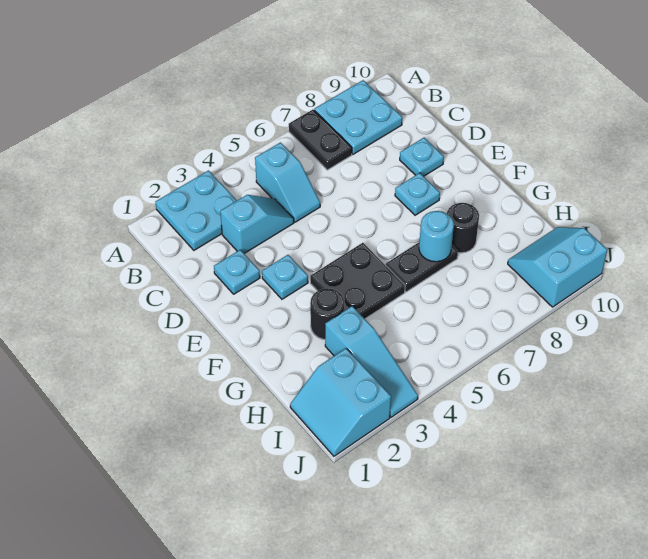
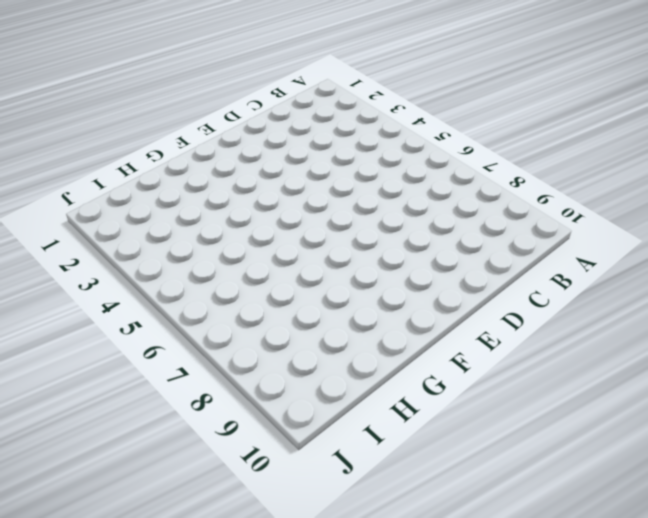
none -> cyan plate A2:B3 level 1
none -> black plate A7:B7 level 1
none -> cyan plate A8:B9 level 1

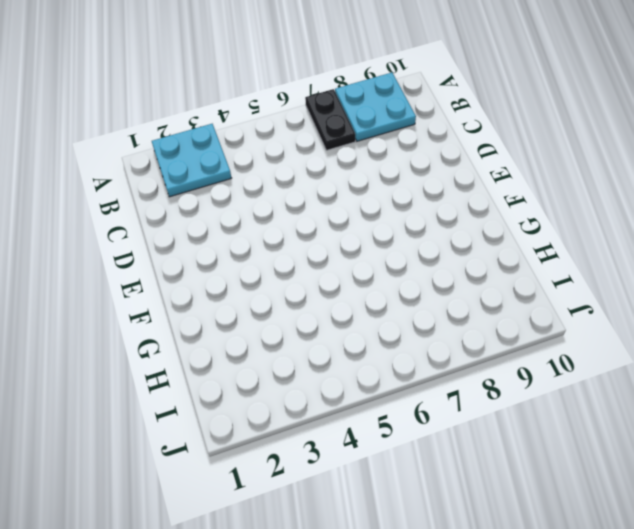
none -> cyan slope B5:C5 level 1 top B
none -> cyan slope C3:C4 level 1 top 3
none -> cyan plate D2 level 1

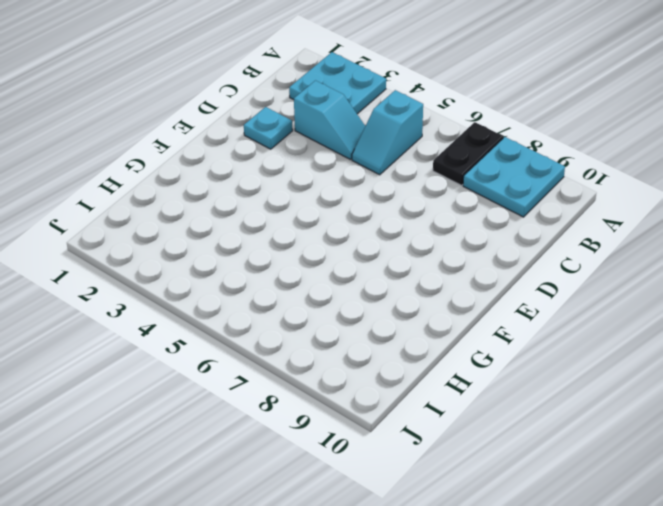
none -> cyan plate D9 level 1
none -> cyan plate E3 level 1
none -> cyan plate E8 level 1

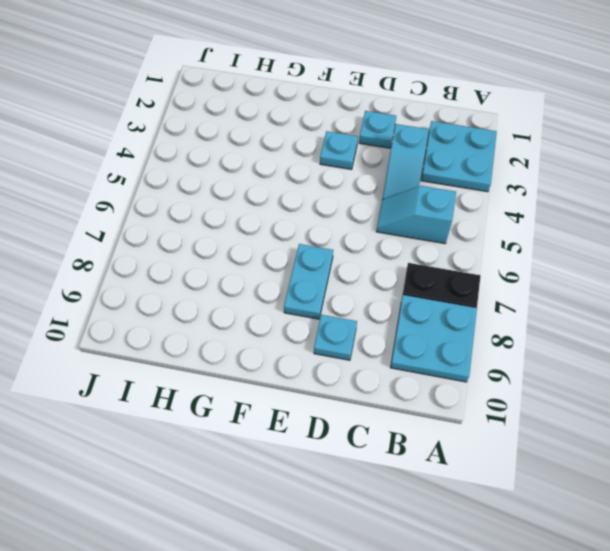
cyan plate E7:E8 level 1 -> cyan plate E8 level 1
none -> black plate F4:G5 level 1
none -> black round brick G3 level 1
none -> black plate G6:G7 level 1

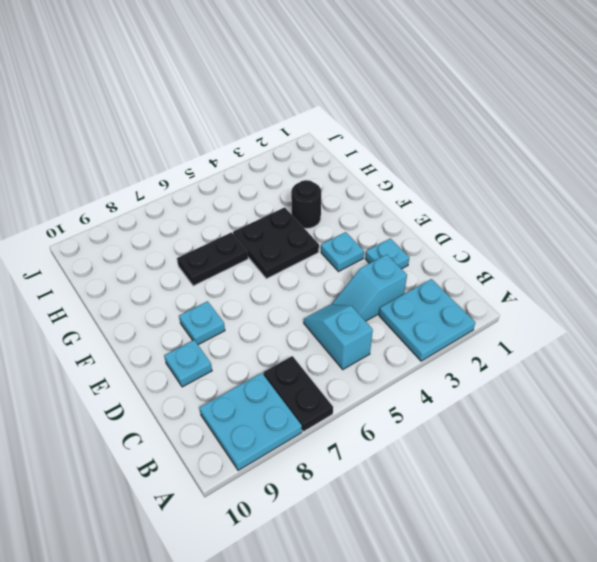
none -> black round brick G8 level 1
none -> cyan slope H3:J3 level 1 top H
none -> cyan slope I1:J2 level 1 top 2

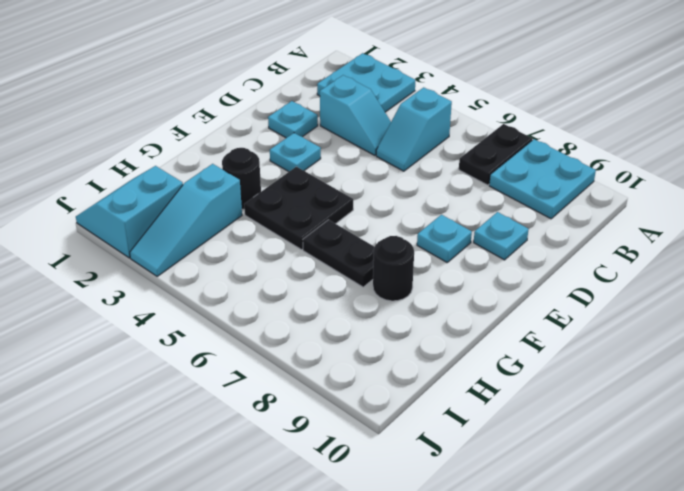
none -> cyan slope I9:J10 level 1 top J
none -> cyan round brick G7 level 2

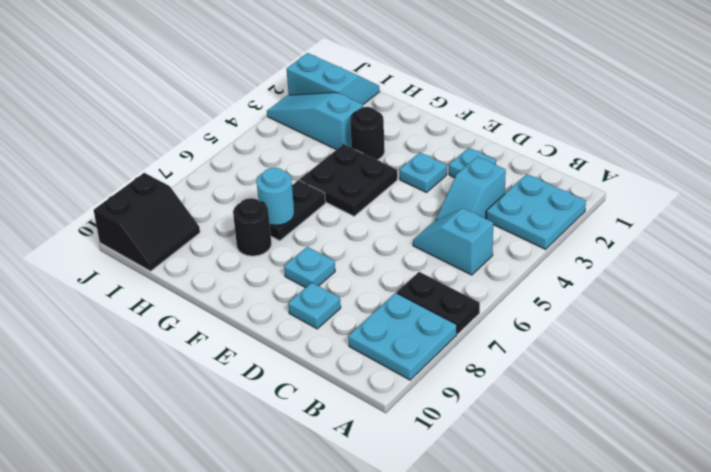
black slope I9:J10 level 1 top J -> cyan slope I9:J10 level 1 top J

